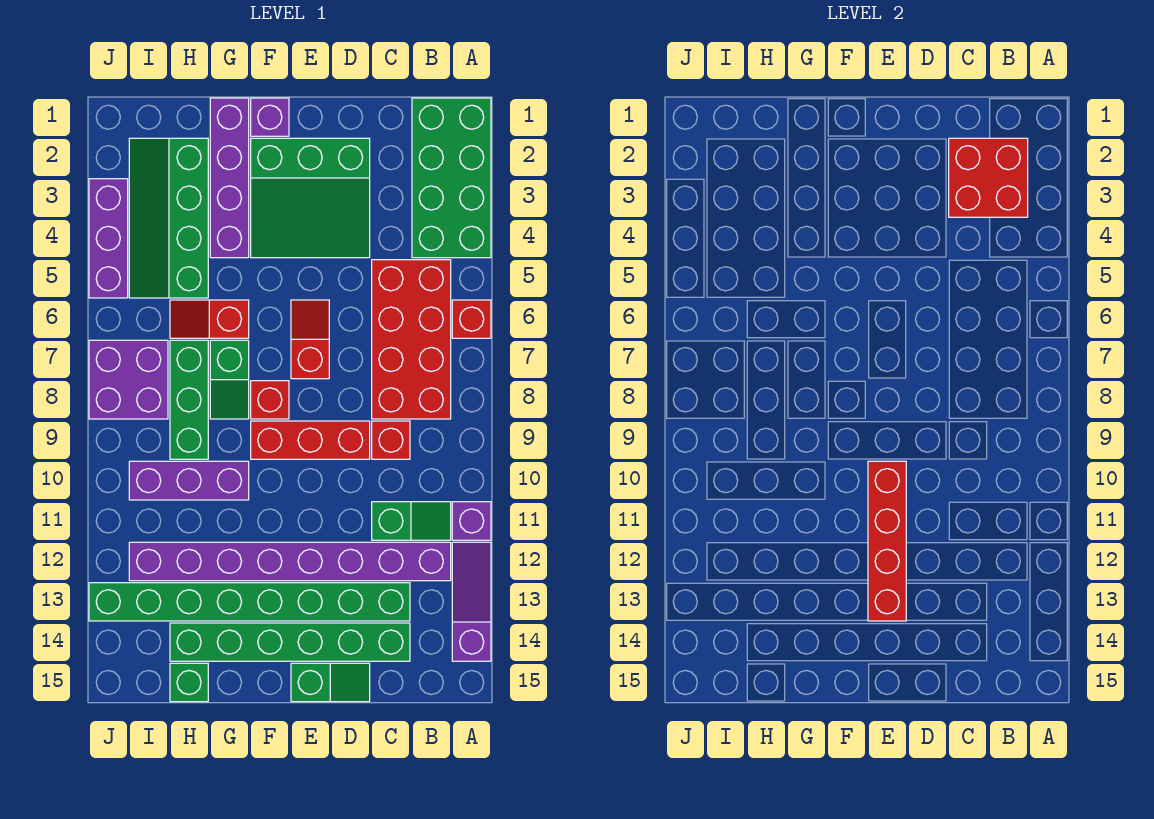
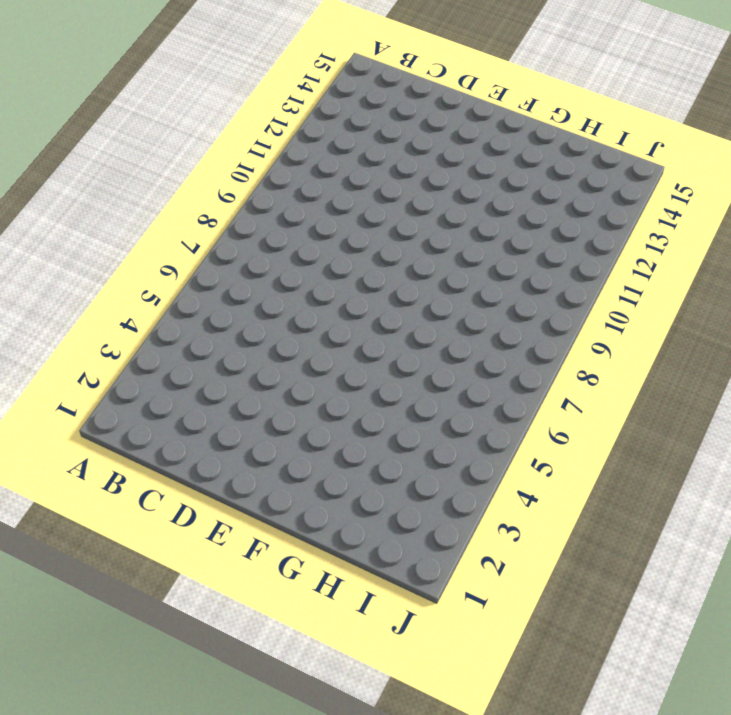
none -> green brick A1:B4 level 1
none -> red brick A6 level 1
none -> purple brick A11 level 1

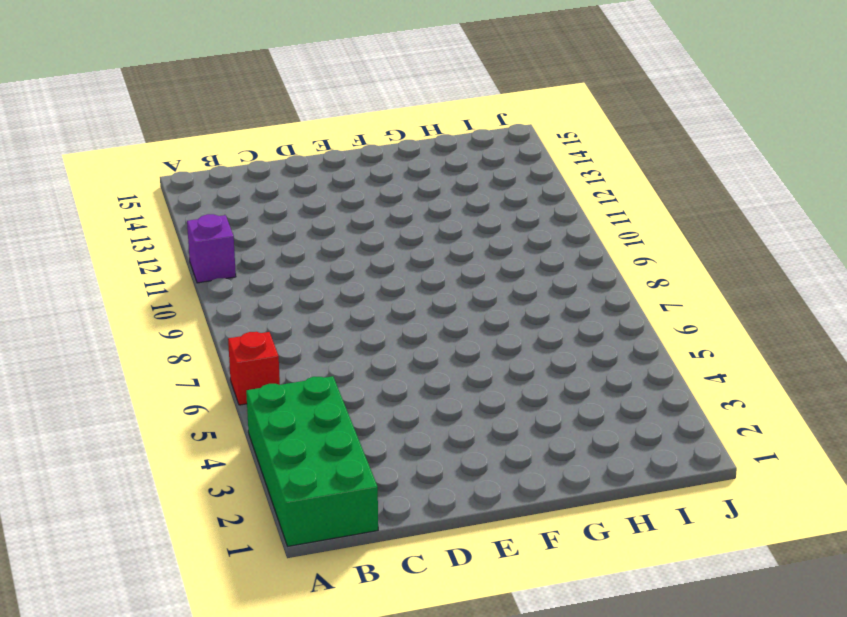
none -> purple slope A12:A14 level 1 top 14
none -> red brick B5:C8 level 1
none -> green slope B11:C11 level 1 top C

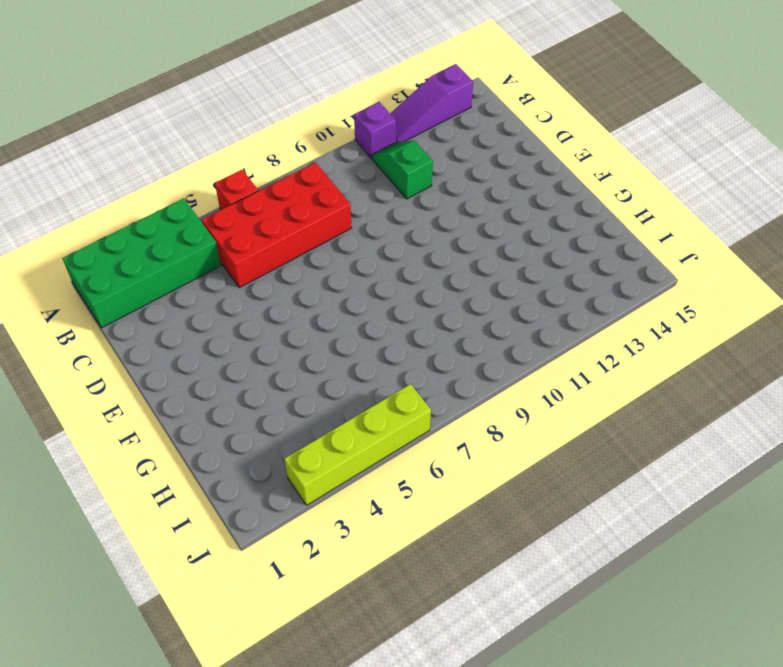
lime brick J3:J6 level 1 -> purple brick J3:J5 level 1
none -> purple brick B12:I12 level 1
none -> red brick C9 level 1
none -> green brick C13:J13 level 1

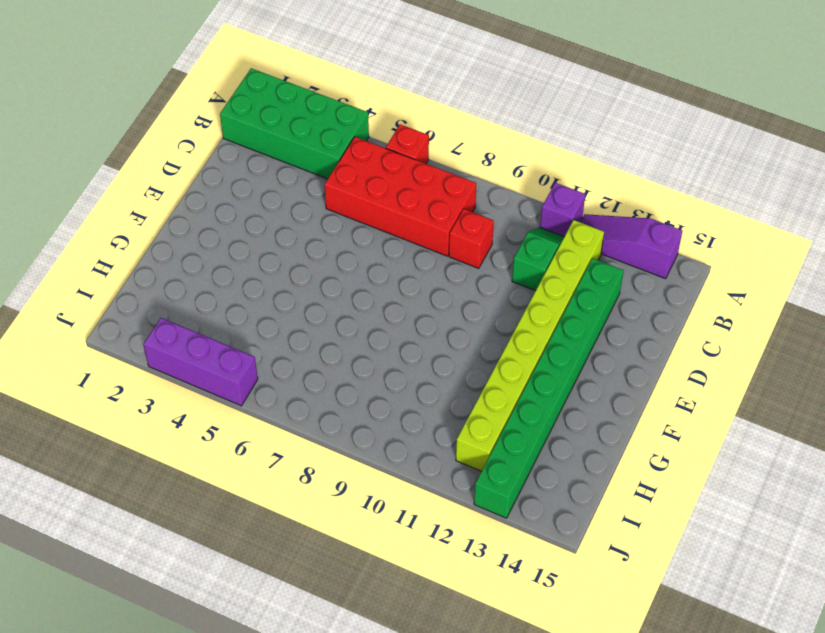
lime brick B12:I12 level 1 -> purple brick B12:I12 level 1
none -> green brick C14:H14 level 1
none -> green slope D2:F4 level 1 top 2
none -> red brick D9:F9 level 1

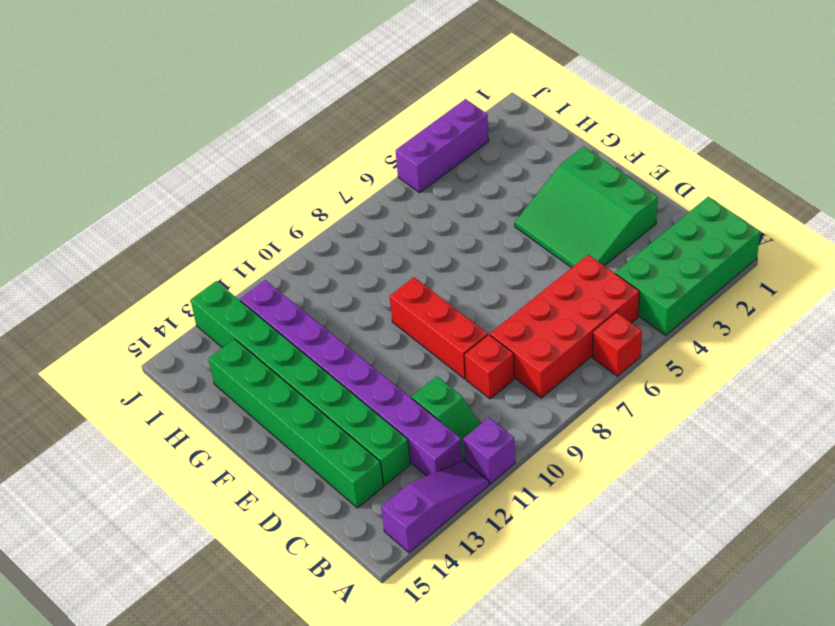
none -> green slope D15:E15 level 1 top E
none -> red slope E6:E7 level 1 top 7
none -> purple brick F1 level 1

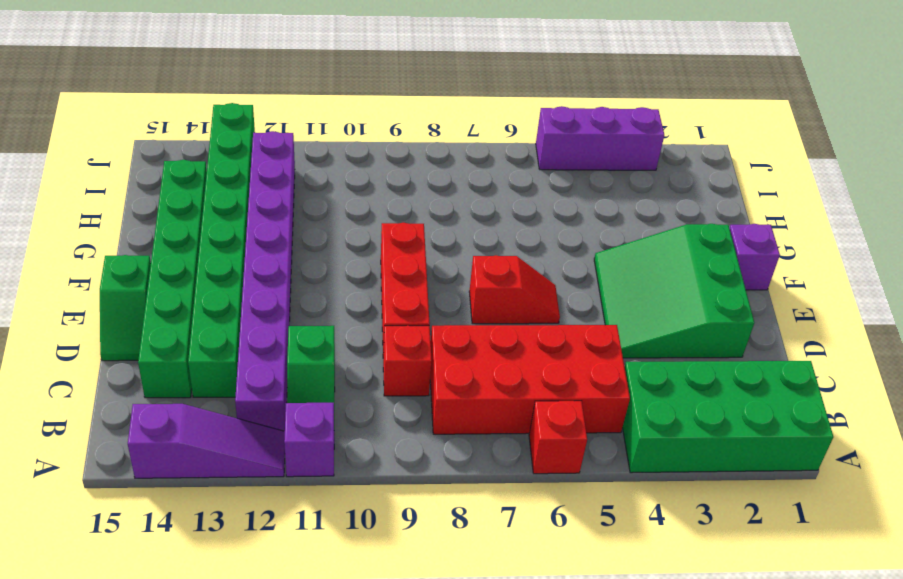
none -> red brick F8 level 1
none -> purple brick G1:G4 level 1
none -> red slope G6:H6 level 1 top G

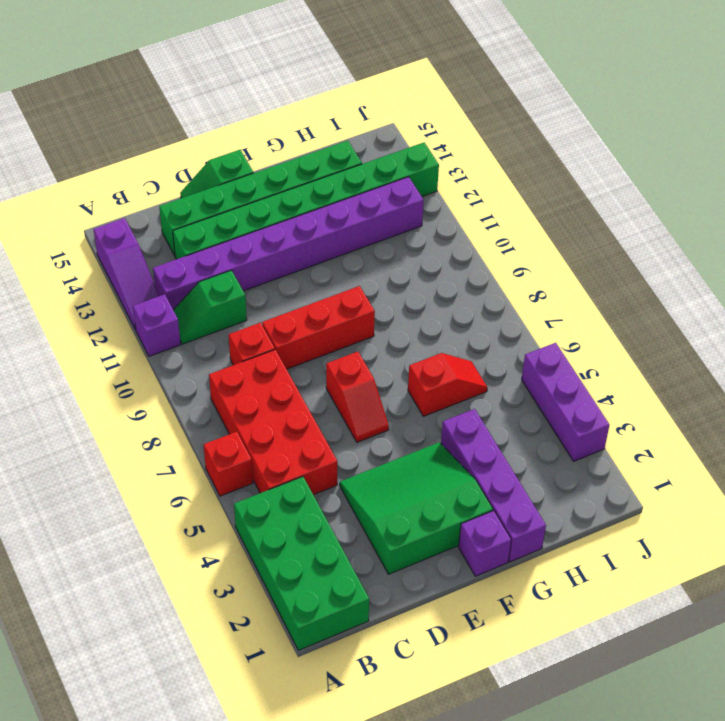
none -> red brick F8 level 1
none -> green slope G7:G8 level 1 top 7
none -> purple brick G10:I10 level 1

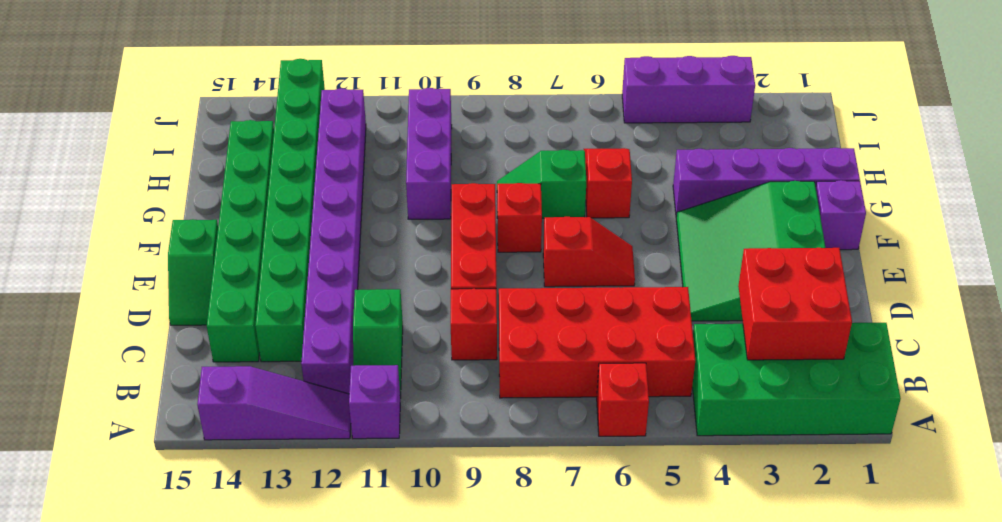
none -> green slope H2:I5 level 1 top H
none -> green brick H7:H9 level 1
none -> green brick H15 level 1

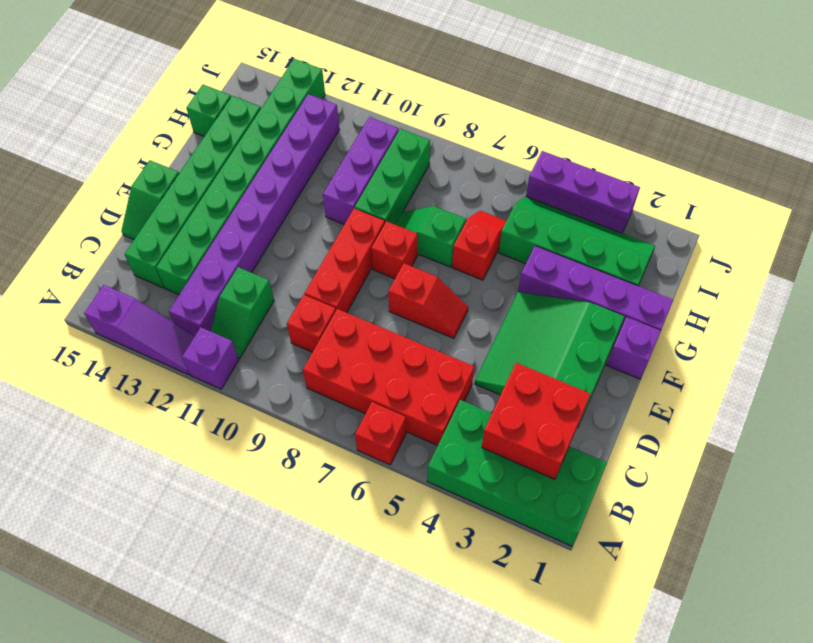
green brick G9:I9 level 1 -> green brick H7:H9 level 1
none -> purple brick I7:J8 level 1
none -> red brick E10:E13 level 2

